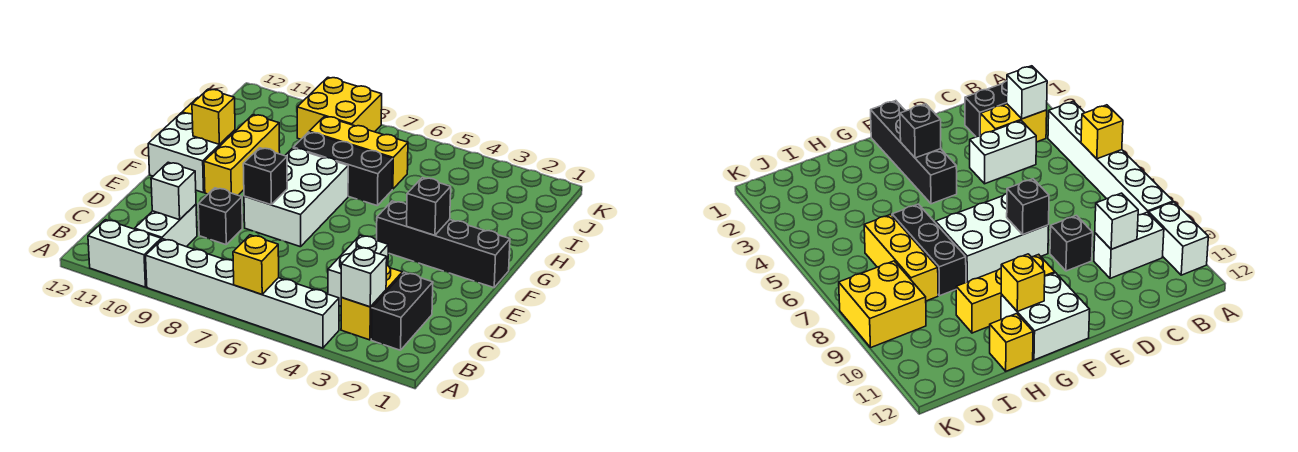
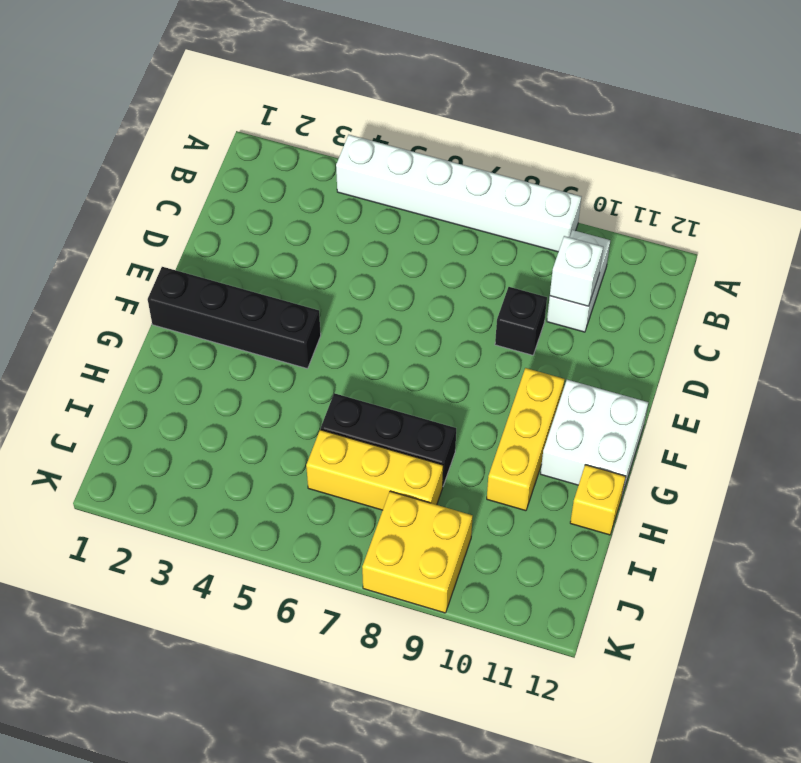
none -> white brick A10:A11 level 1
none -> black brick B2:C2 level 1
none -> yellow brick B3:C3 level 1

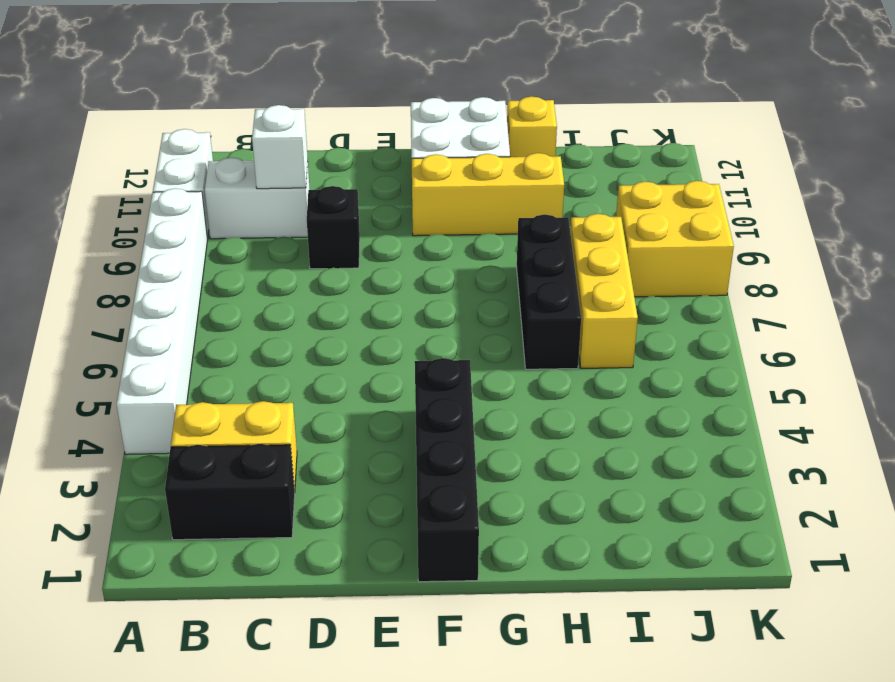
none -> white brick C4:D4 level 1
none -> white brick E7:G8 level 1
none -> yellow brick A6 level 2

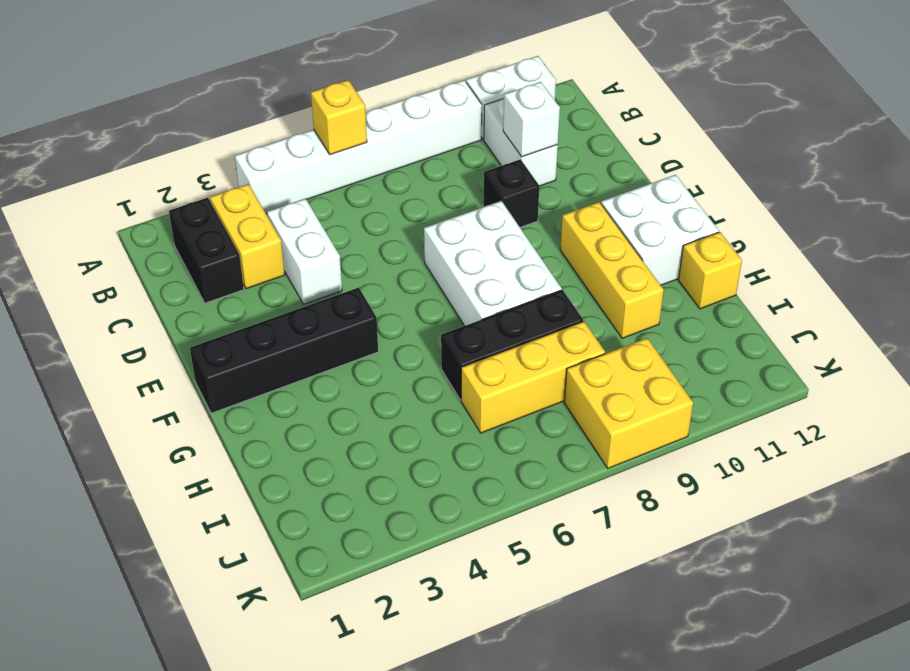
none -> white brick B3 level 2
none -> black brick E8 level 2
none -> black brick F3 level 2

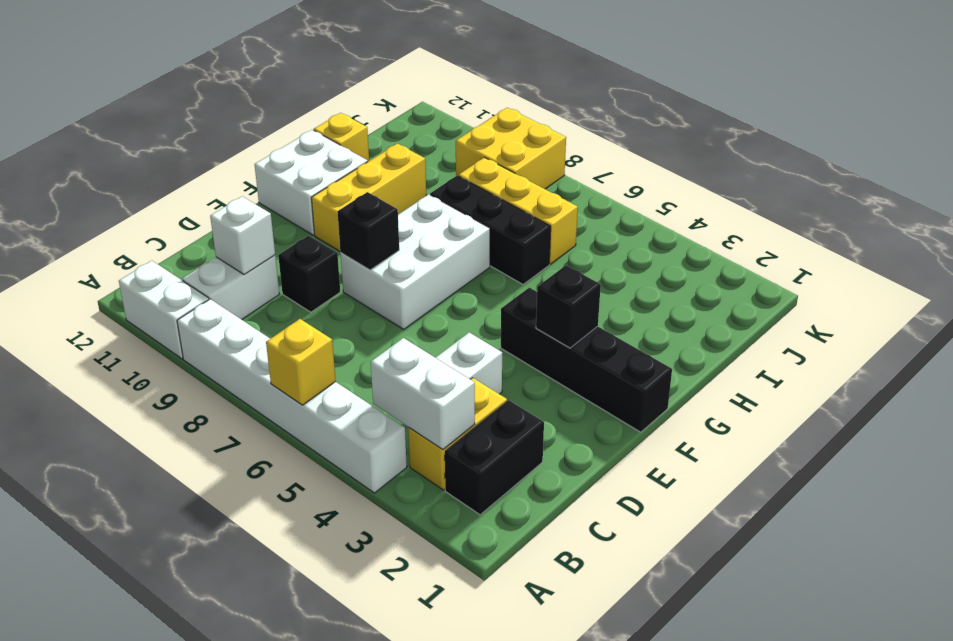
white brick B3:B4 level 2 -> white brick B3 level 2
none -> yellow brick G11 level 2

